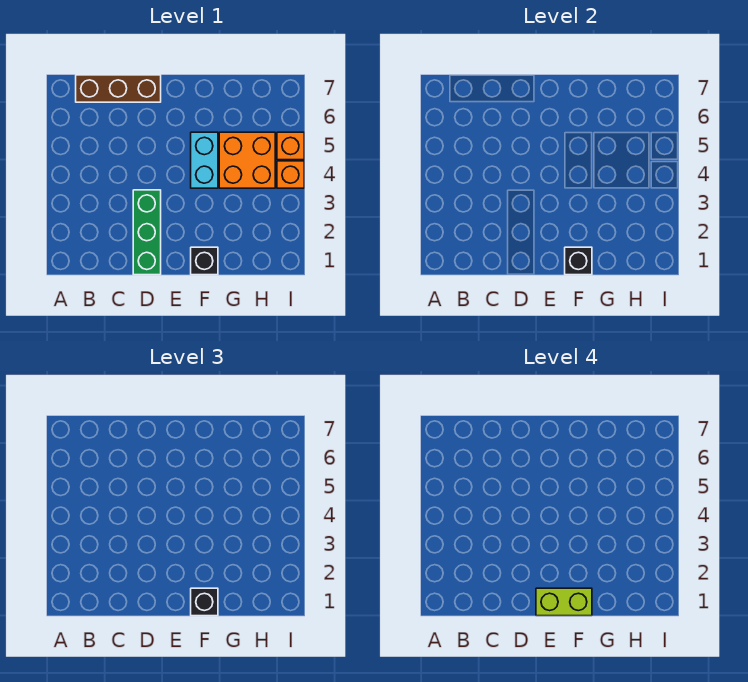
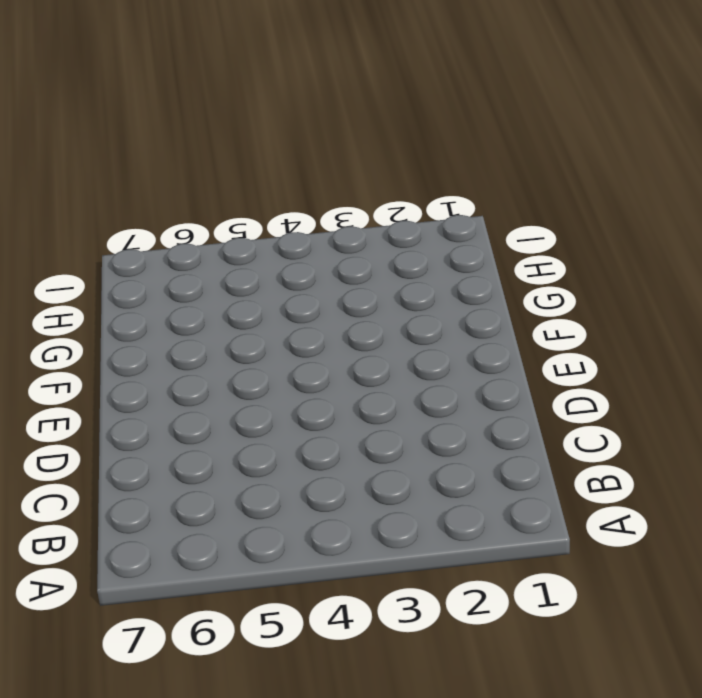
none -> brown brick B7:D7 level 1
none -> green brick D1:D3 level 1

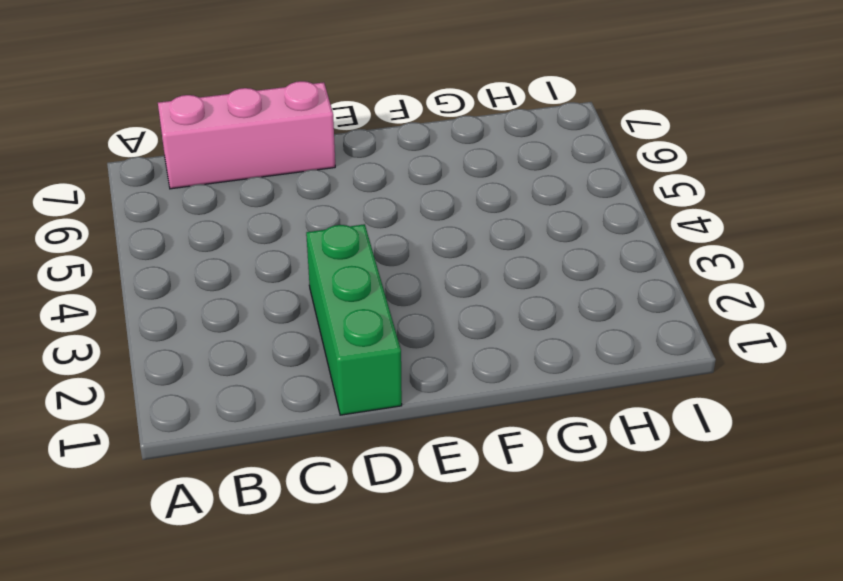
pink brick B7:D7 level 1 -> brown brick B7:D7 level 1
none -> black brick F1 level 1
none -> cyan brick F4:F5 level 1

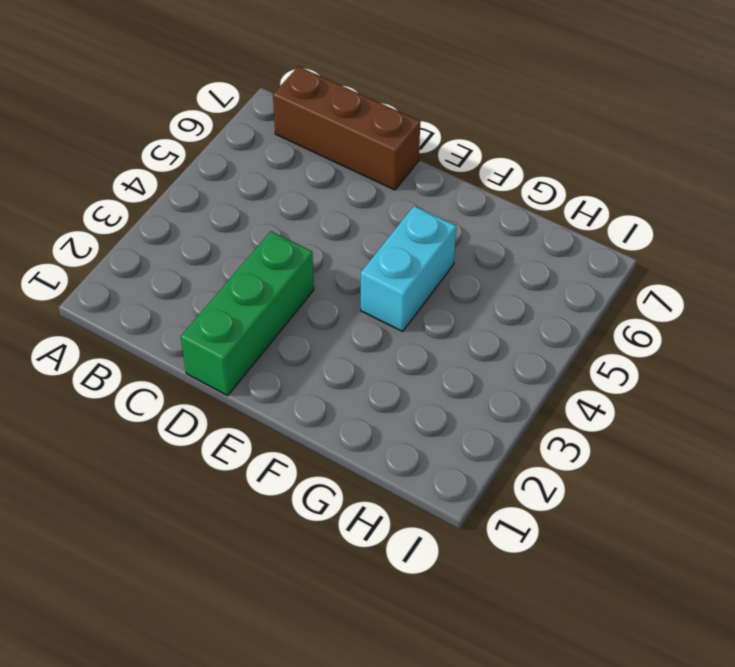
none -> black brick F1 level 1
none -> orange brick G4:H5 level 1

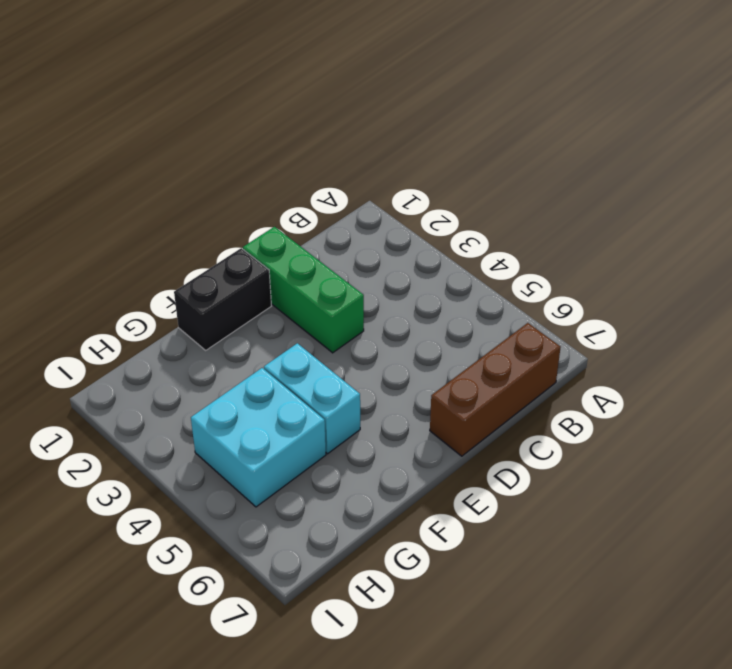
black brick E1:F1 level 1 -> black brick F1 level 1
cyan brick G4:H5 level 1 -> orange brick G4:H5 level 1
none -> orange brick I4 level 1
none -> orange brick I5 level 1

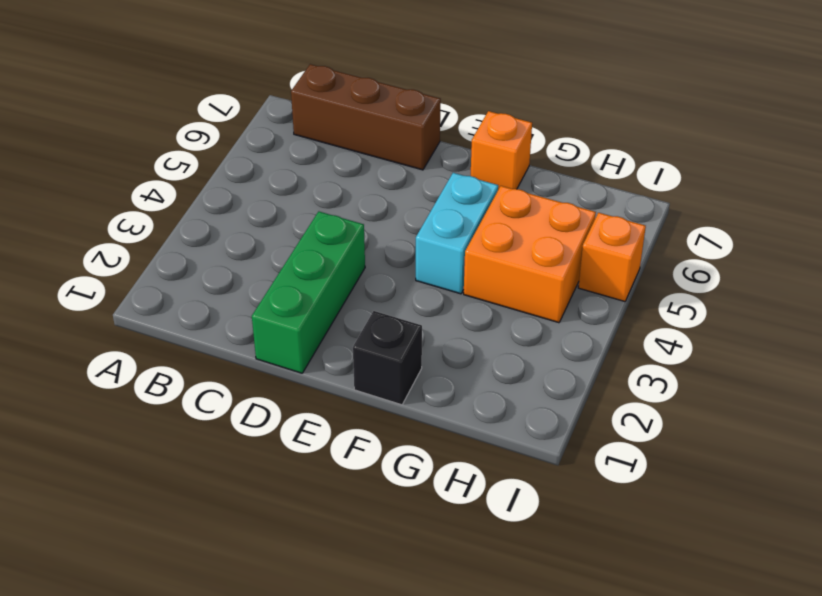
orange brick F7 level 1 -> orange brick I4 level 1
none -> black brick F1 level 2
none -> black brick F1 level 3

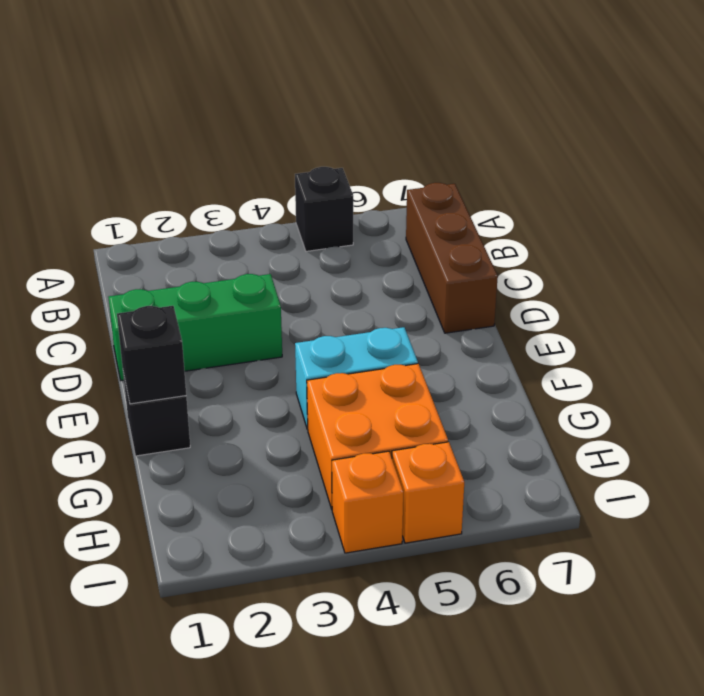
black brick A5 level 1 -> black brick F1 level 3
none -> lime brick E1:F1 level 4

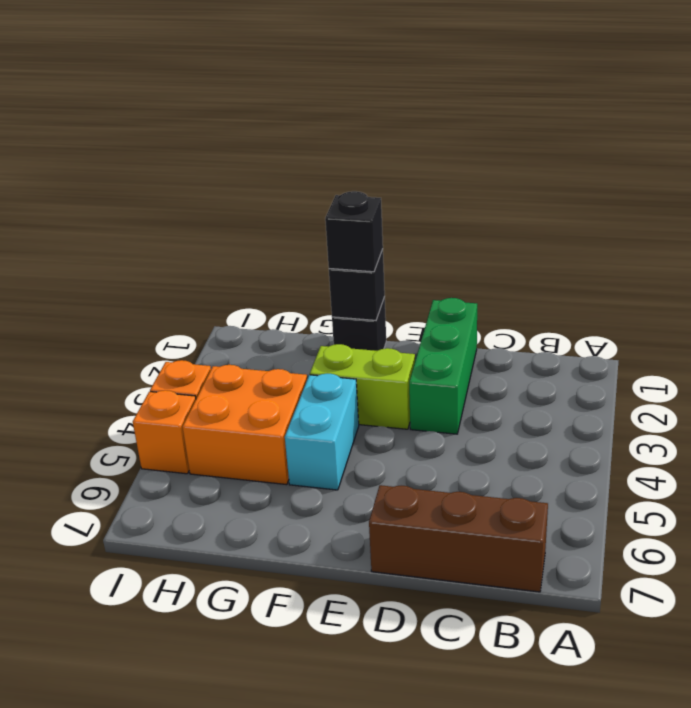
lime brick E3:F3 level 1 -> lime brick E1:F1 level 4

